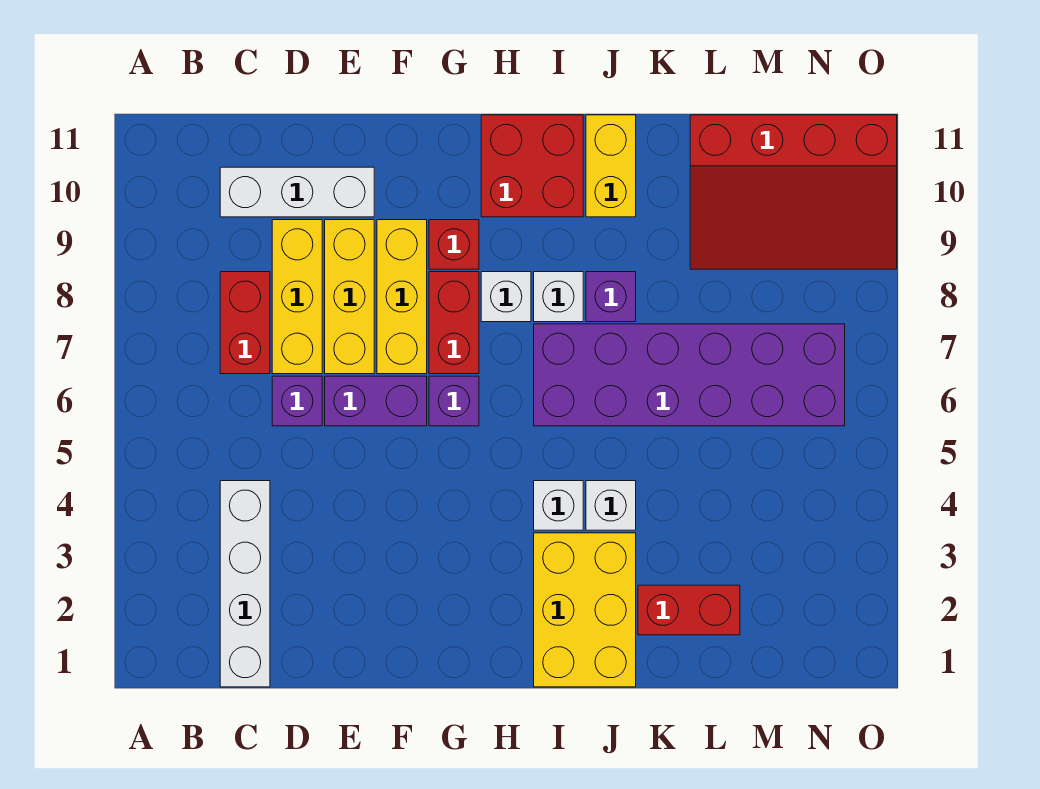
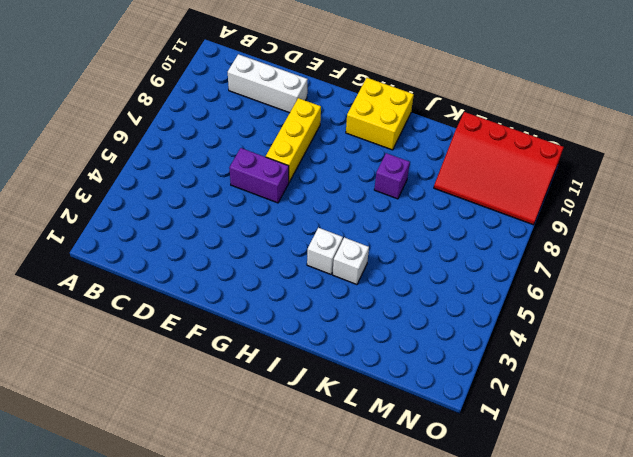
yellow brick H10:I11 level 1 -> red brick H10:I11 level 1
none -> white brick C1:C4 level 1
none -> red brick C7:C8 level 1
none -> purple brick D6 level 1

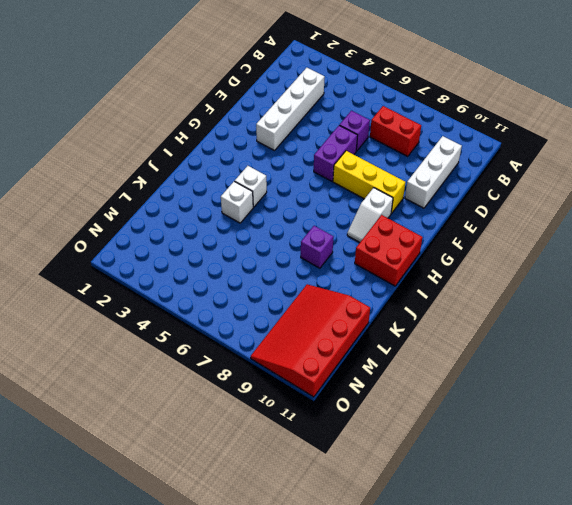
white brick C3:F3 level 1 -> white brick C1:C4 level 1
white slope G9:H9 level 1 top G -> red brick G9 level 1
none -> yellow brick D7:D9 level 1
none -> yellow brick E7:E9 level 1
none -> purple brick G6 level 1

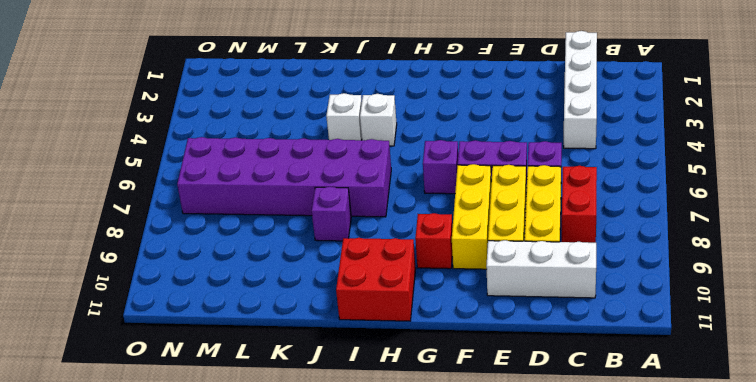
none -> red brick G7:G8 level 1
none -> white brick H8 level 1
none -> yellow brick I1:J3 level 1

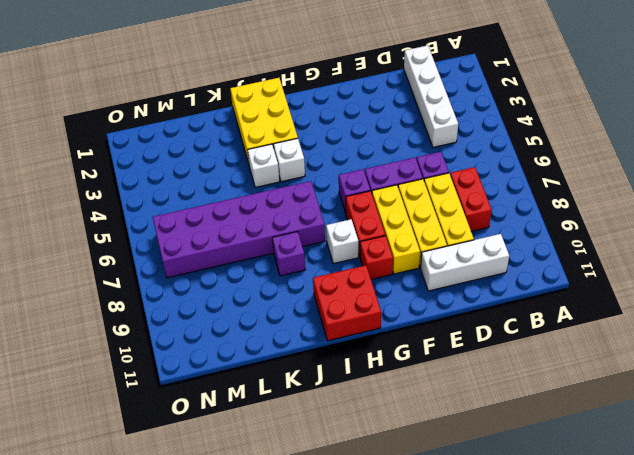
none -> white brick I8 level 1
none -> yellow brick J10:J11 level 1
none -> red brick K2:L2 level 1

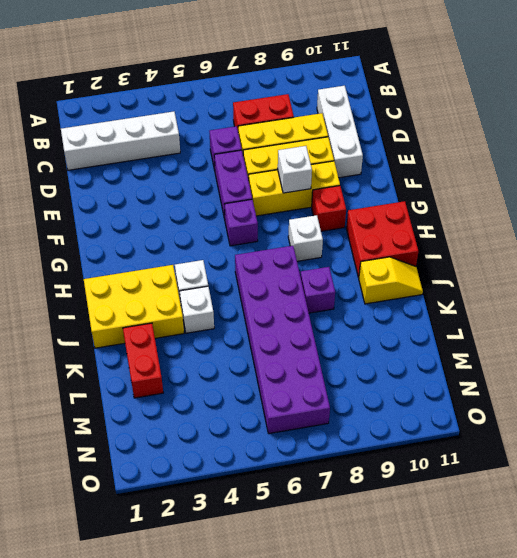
white brick F8 level 2 -> white brick I8 level 1
yellow slope J10:J11 level 1 top 10 -> yellow brick J10:J11 level 1
none -> red brick G7:G8 level 1
none -> red slope L9:O11 level 1 top 11

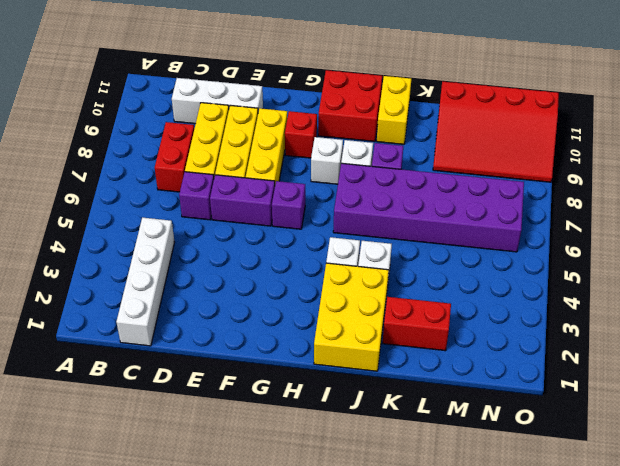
none -> red brick G7:G8 level 1

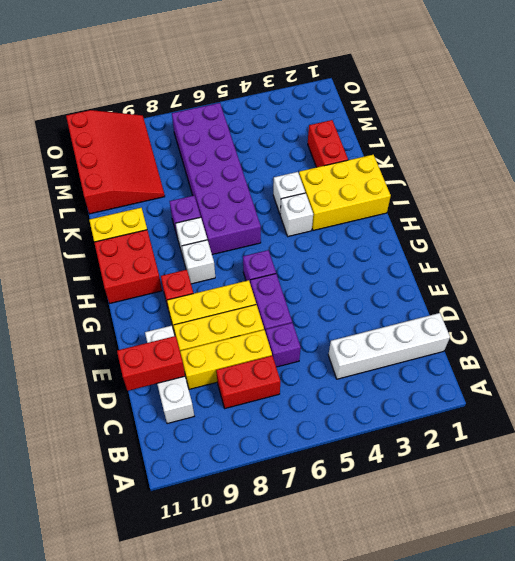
red brick D10:D11 level 2 -> red brick G7:G8 level 1

